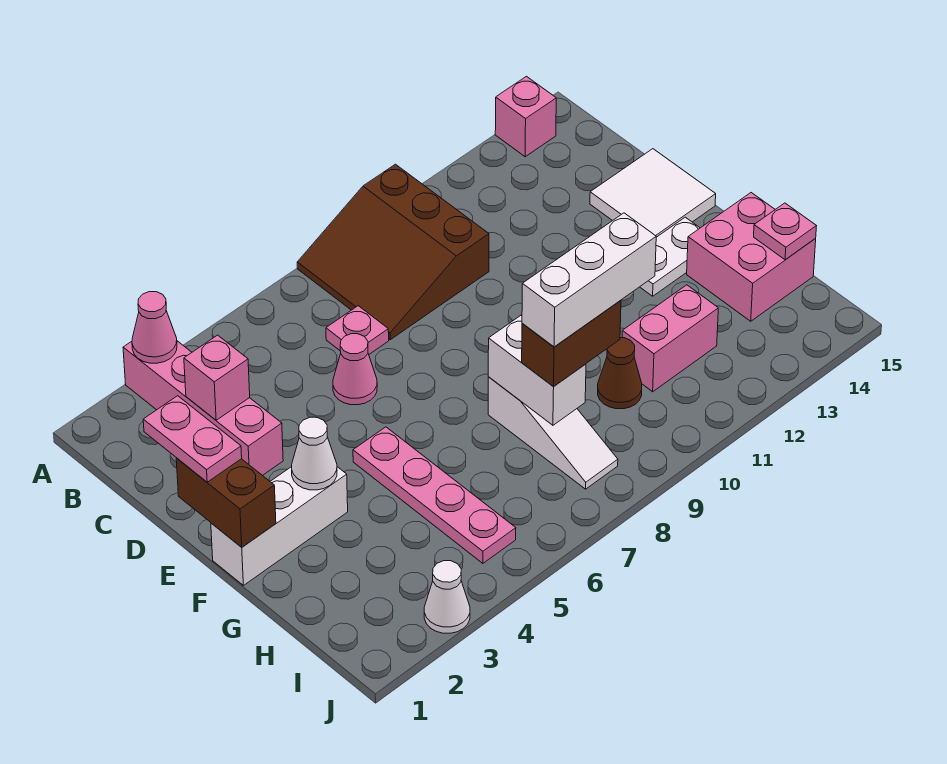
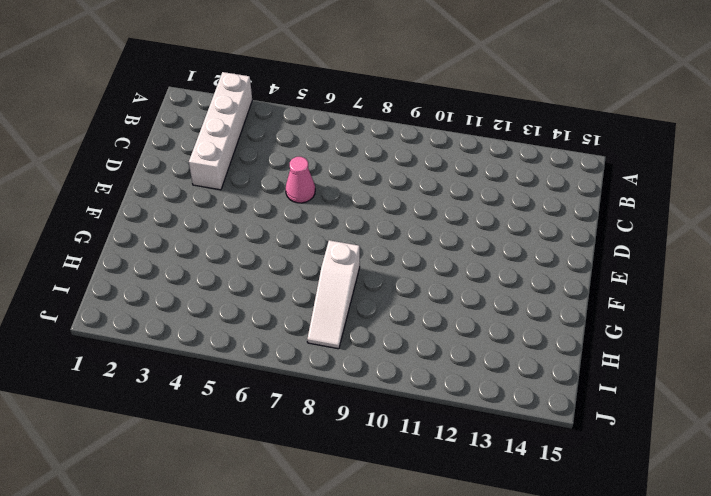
white brick A3:D3 level 1 -> pink brick A3:D3 level 1
none -> brown slope A8:C10 level 1 top 10
none -> pink brick A14 level 1
none -> pink plate C7 level 1

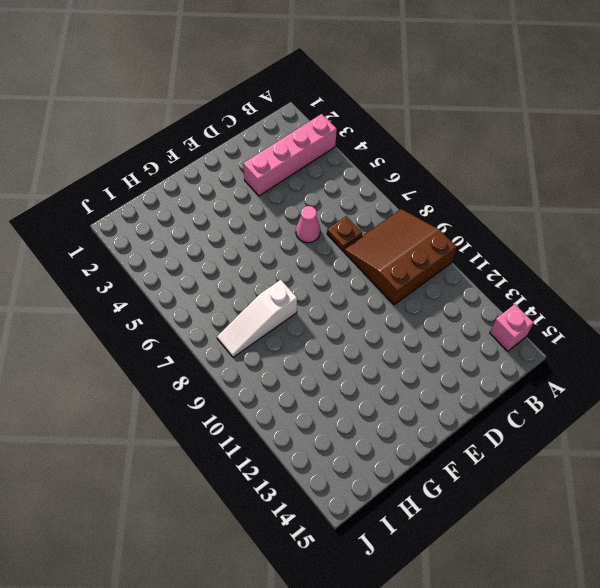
brown plate C7 level 1 -> pink plate C7 level 1
none -> white tile D14:E15 level 1
none -> white brick F1:F3 level 1
none -> pink plate F5:I5 level 1

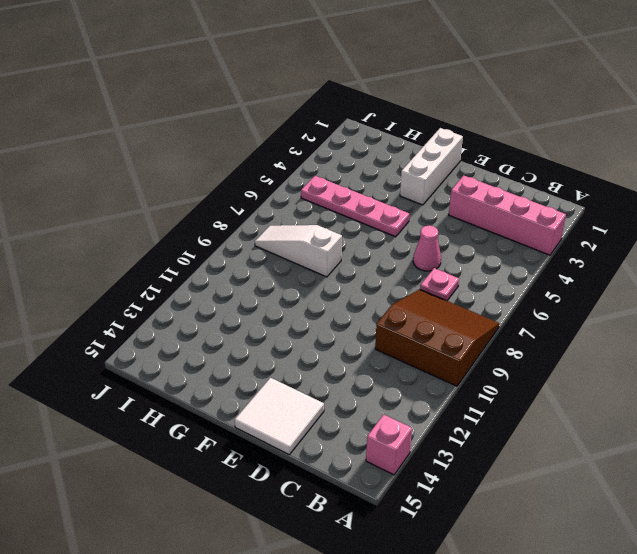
none -> white plate F13:F14 level 1
none -> pink brick G14:H15 level 1
none -> brown cone H10 level 1

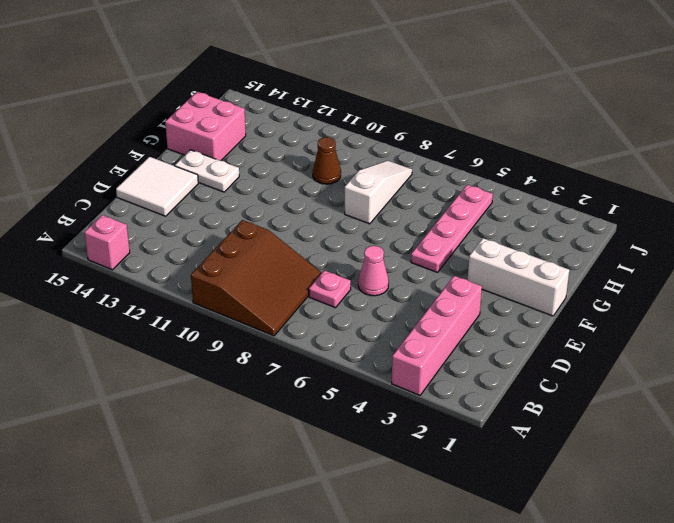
none -> pink brick H11:H12 level 1
none -> white cone J3 level 1
none -> pink cone A3 level 2

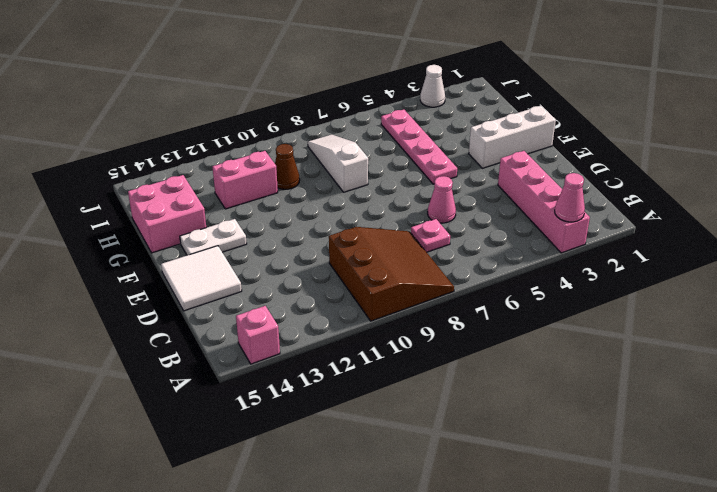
none -> pink brick C3 level 2
none -> brown brick E1:F1 level 2
none -> white cone F3 level 2

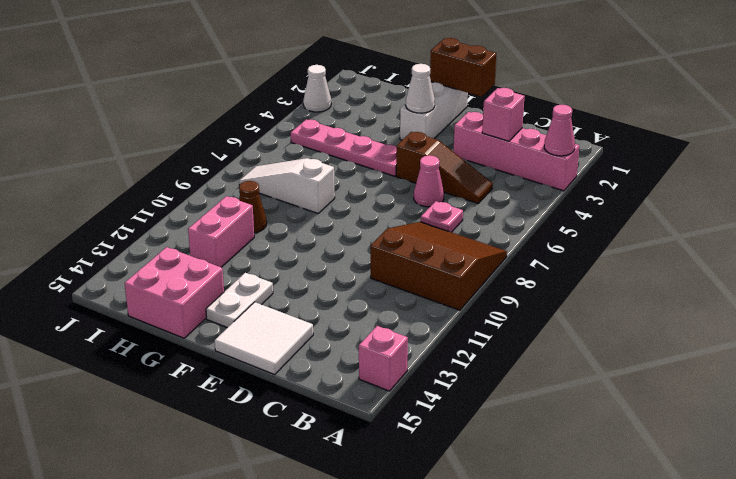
brown slope C5:E5 level 1 top E -> none
none -> white brick G8:H8 level 2
none -> pink plate H15 level 2
none -> pink plate D1:E1 level 3

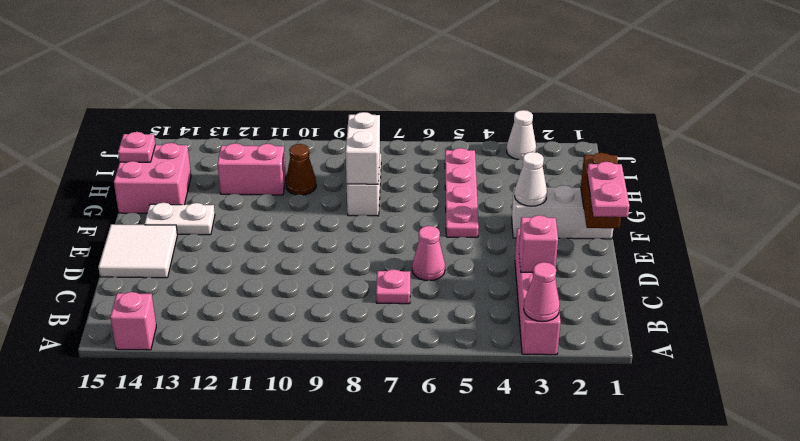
none -> brown slope A8:C10 level 1 top 10
none -> brown brick H8:H9 level 3
none -> white brick H8:H10 level 4

